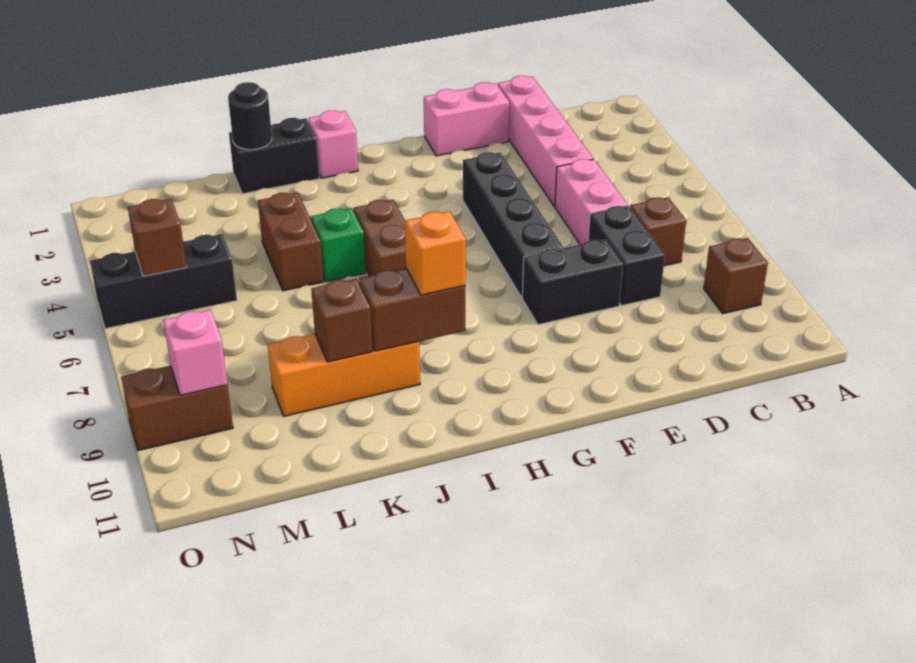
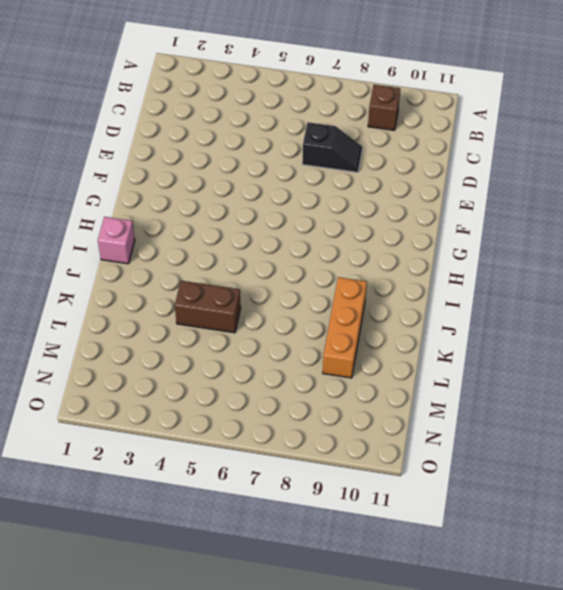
black slope D7:D8 level 1 top 7 -> black brick D7:D8 level 1
none -> brown brick C7 level 1
none -> pink brick D1:D4 level 1
none -> pink brick D5:D6 level 1

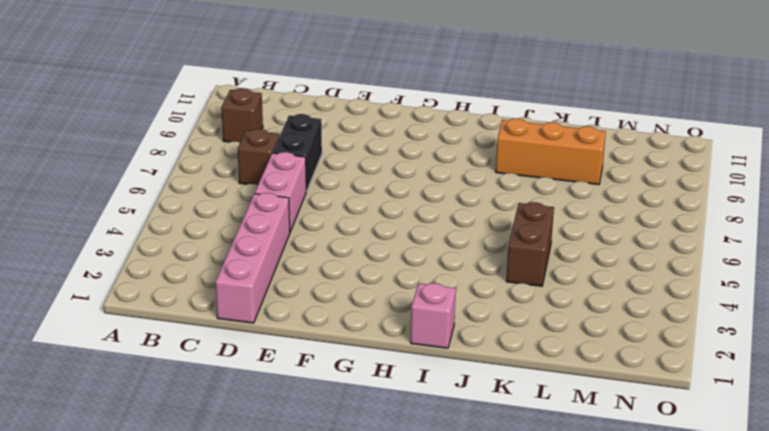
none -> pink brick E1:F1 level 1
none -> black brick E8:F8 level 1
none -> black brick F4:F7 level 1

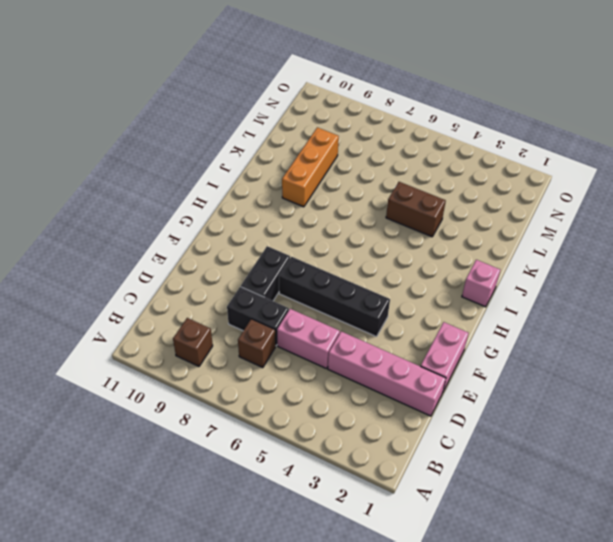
none -> brown brick I5:I6 level 1
none -> black brick J1:K1 level 1
none -> green brick J5 level 1

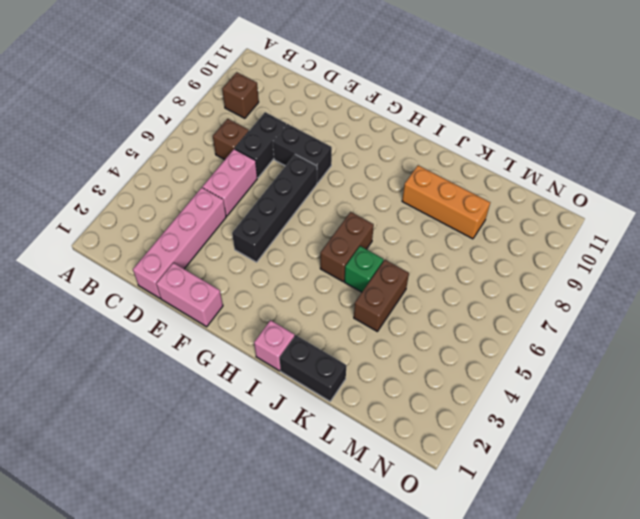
none -> black brick M5:O5 level 1
none -> brown brick N9:O9 level 1
none -> brown brick I9:J9 level 2

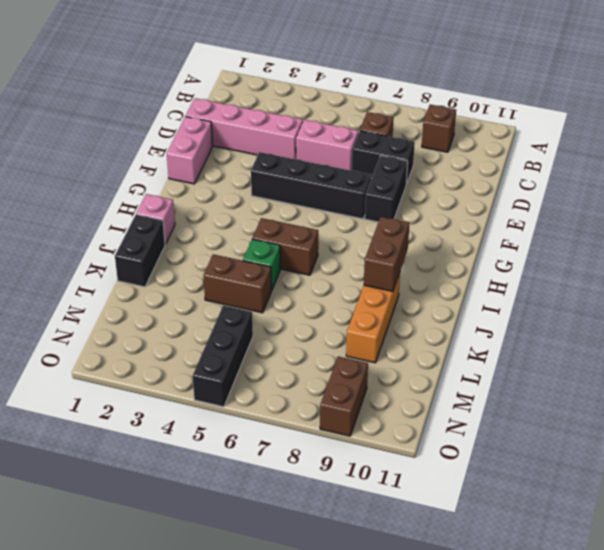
none -> black round brick K1 level 2
none -> brown brick K9 level 2
none -> brown brick N5 level 2

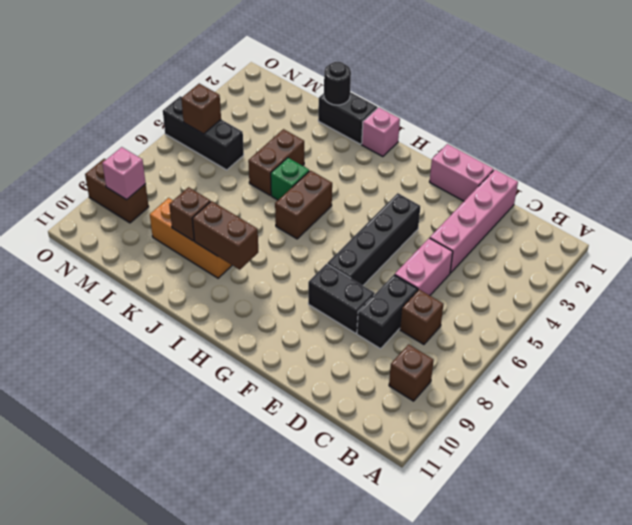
none -> orange brick I9 level 3

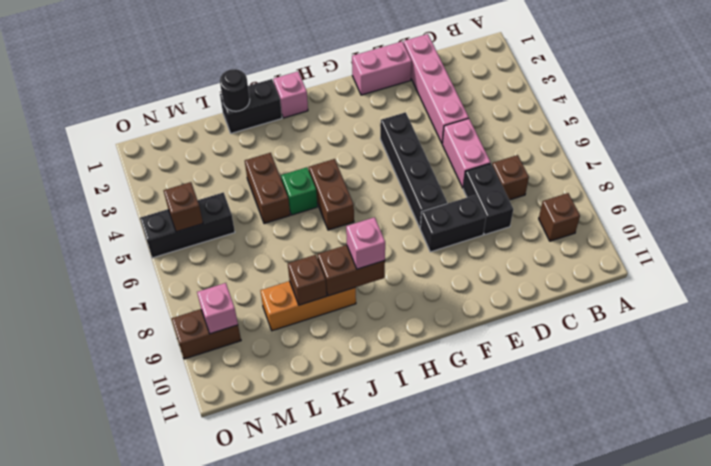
pink brick I9 level 3 -> orange brick I9 level 3

